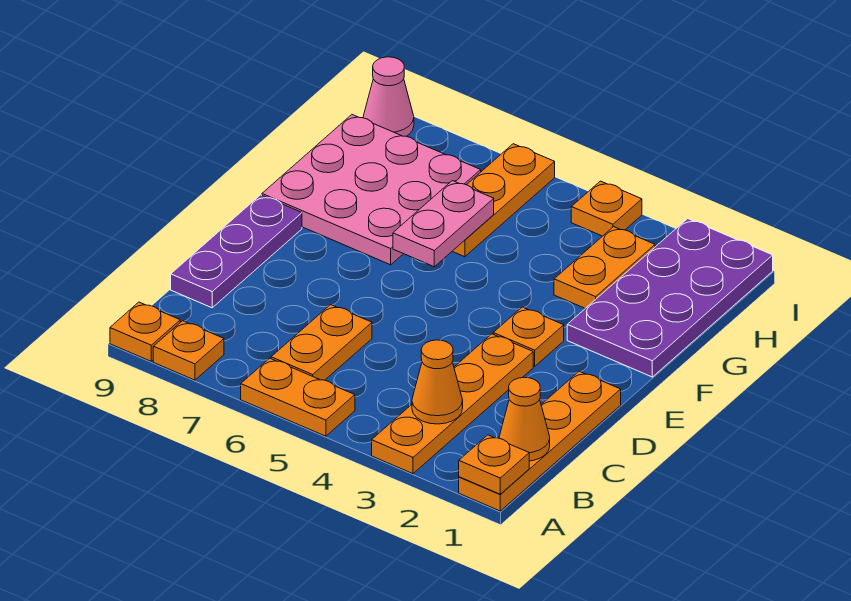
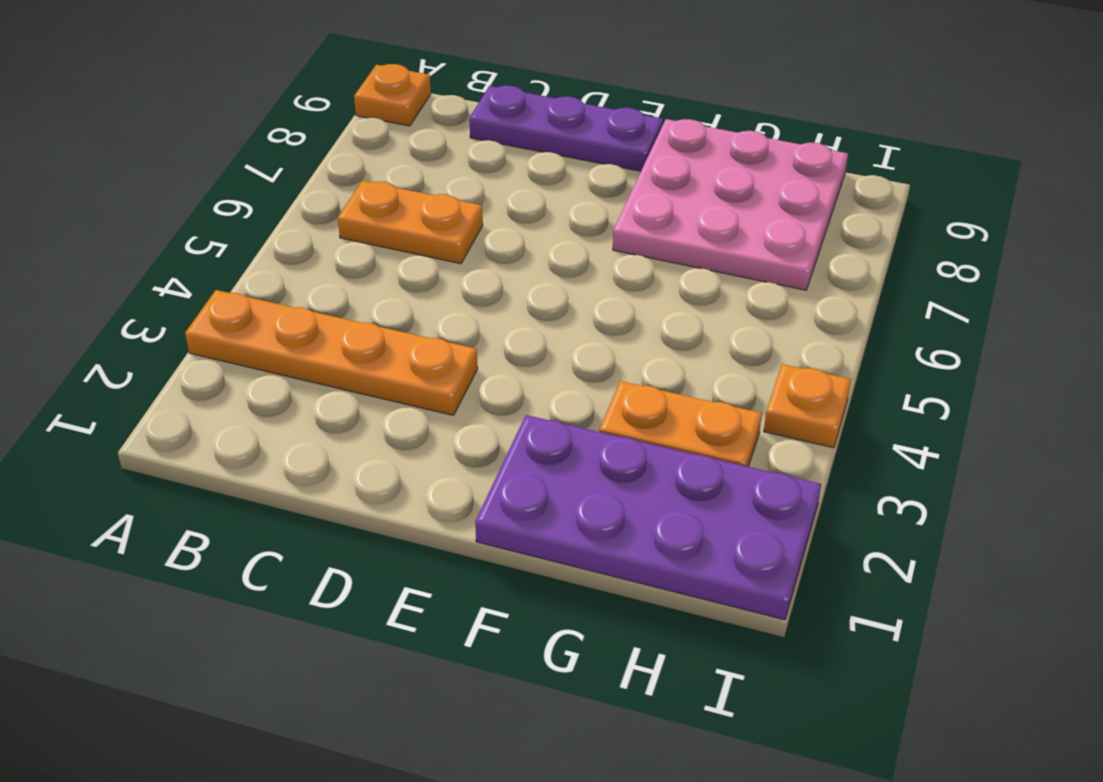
none -> orange plate A1:D1 level 1
none -> orange plate A5:A6 level 1
none -> orange plate A8 level 1

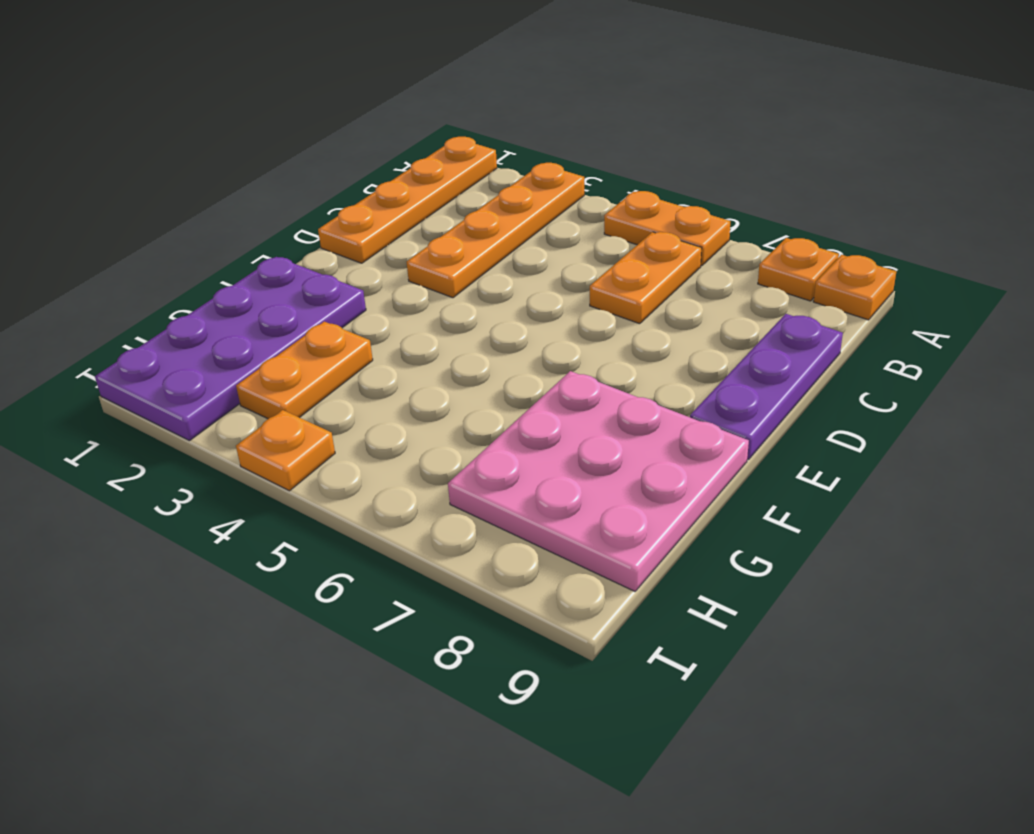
none -> orange plate E3 level 1
none -> orange plate G6:I6 level 1
none -> pink cone I9 level 1

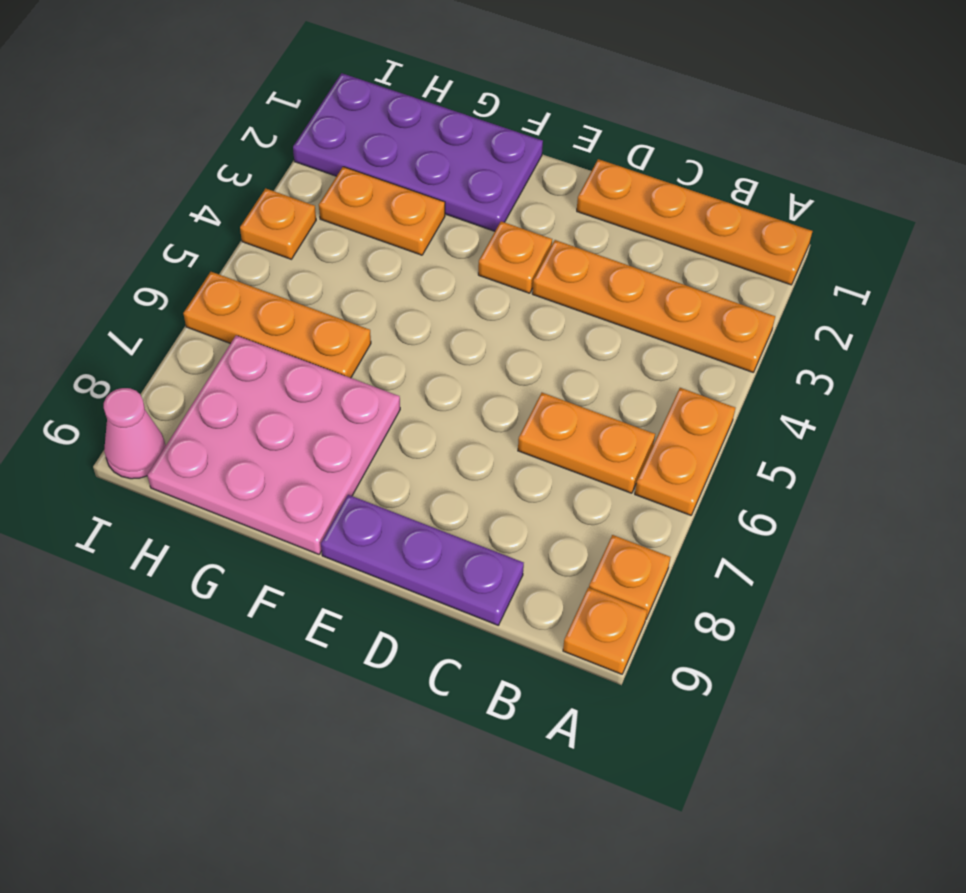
none -> orange plate A1 level 2
none -> orange cone B1 level 2
none -> orange cone B3 level 2

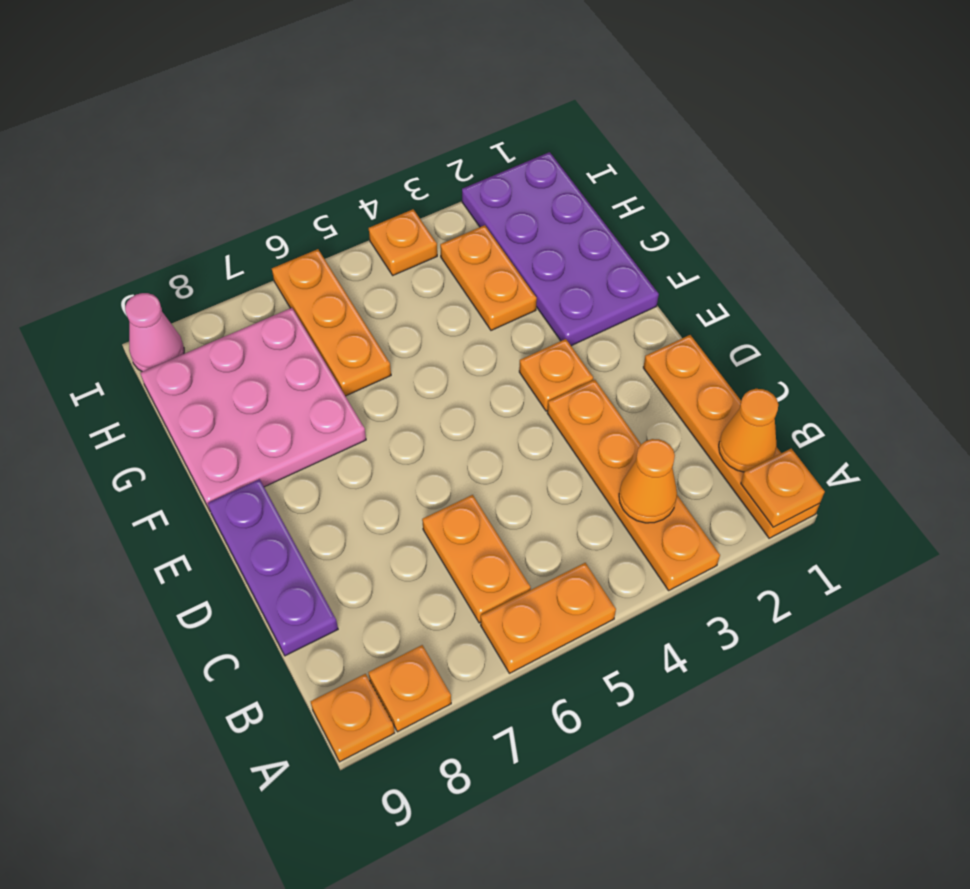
none -> pink plate F6:G6 level 2

